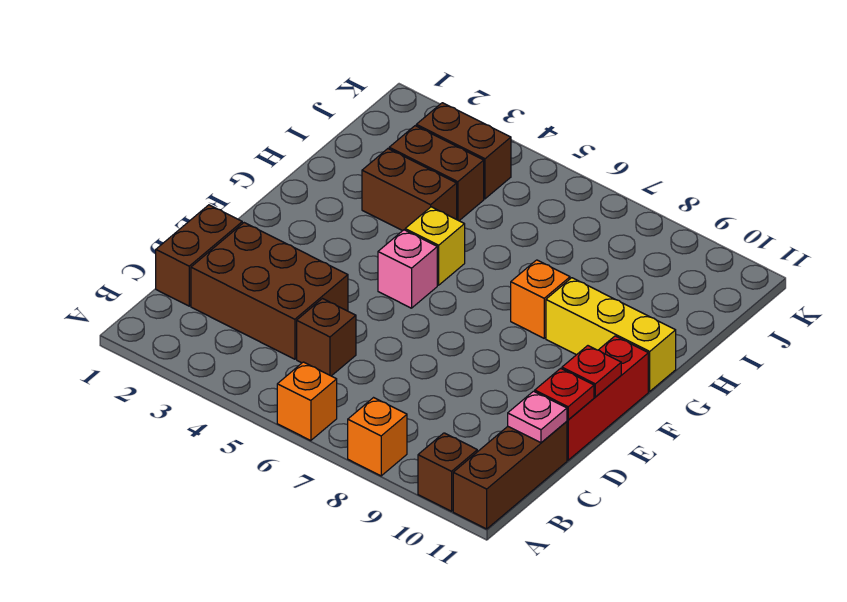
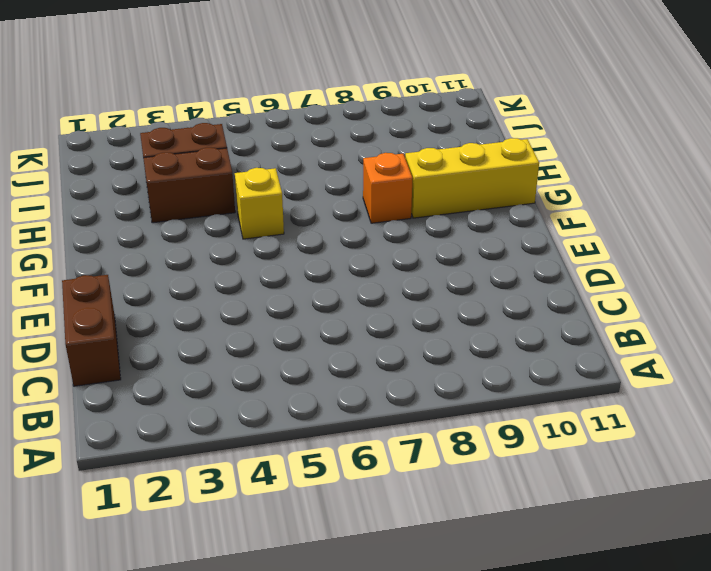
none -> orange brick A6 level 1
none -> orange brick A8 level 1
none -> brown brick A10 level 1

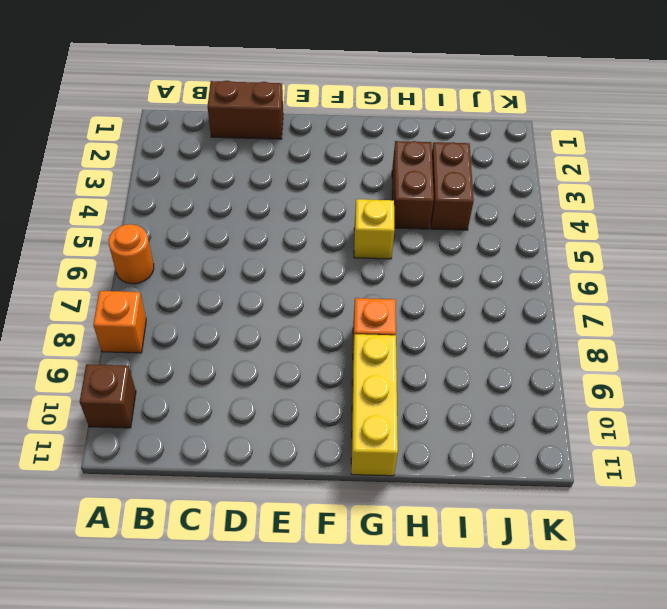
orange round brick A6 level 1 -> orange brick A6 level 1
none -> brown brick A11:C11 level 1
none -> brown brick C2:D4 level 1
none -> brown brick C5 level 1

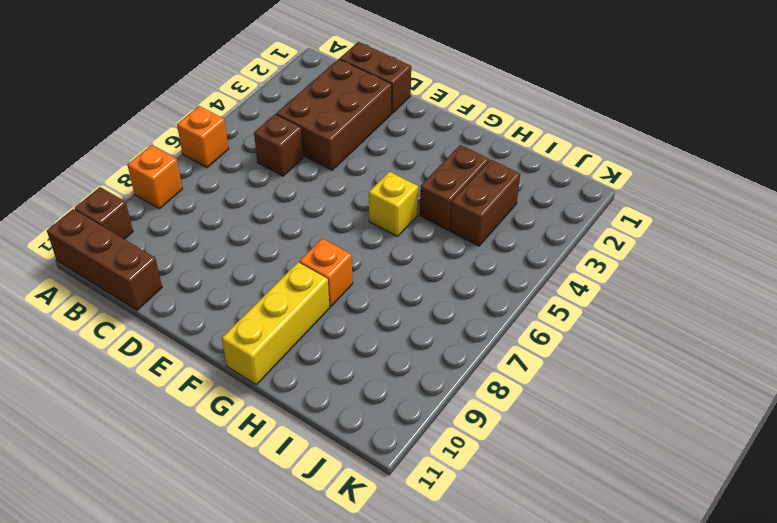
none -> red brick D11:F11 level 1
none -> pink brick F5 level 1
none -> brown brick J3:J4 level 1

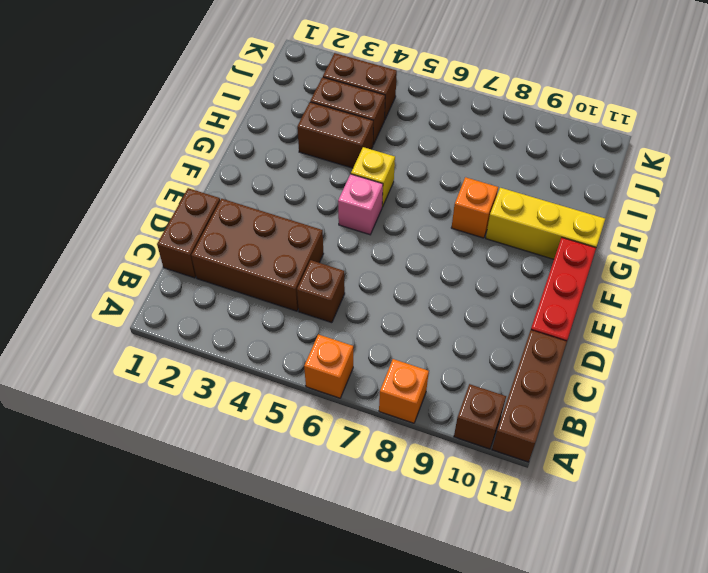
none -> pink plate C11 level 2
none -> red plate D11 level 2
none -> red plate E11 level 2

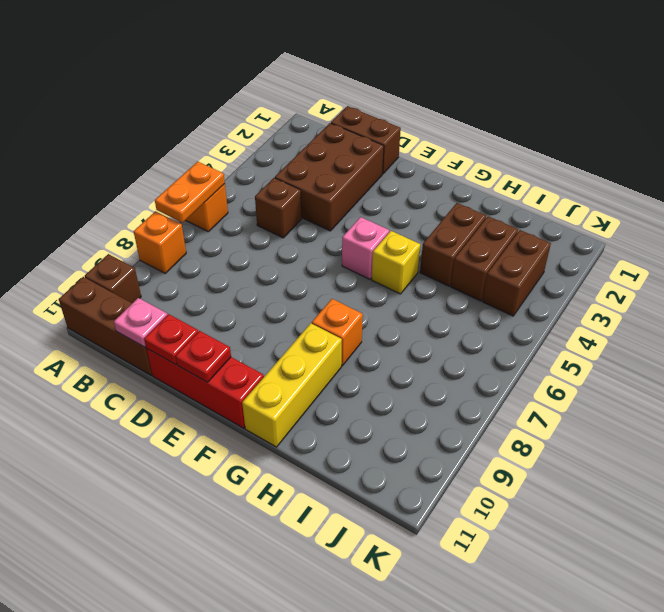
orange plate A6:A7 level 2 -> none

